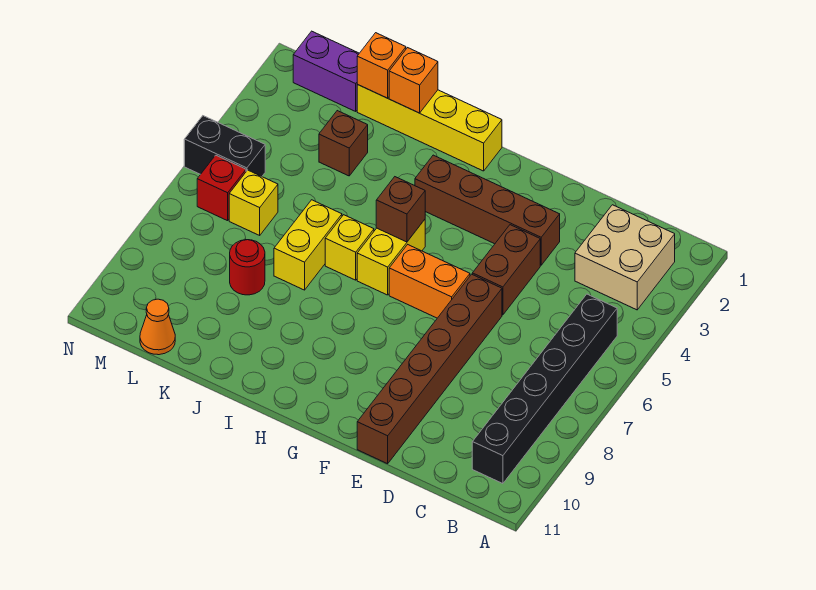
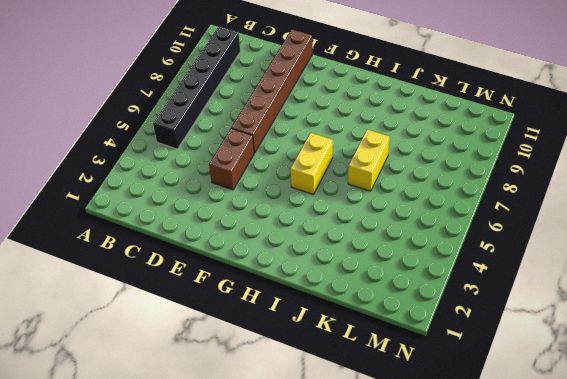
none -> tan brick B2:C3 level 1
none -> brown brick E3:H3 level 1
none -> orange brick F6:G6 level 1

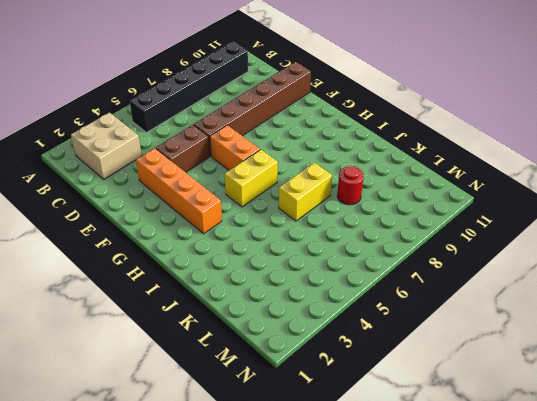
orange brick E3:H3 level 1 -> brown brick E3:H3 level 1
none -> yellow brick H1:K1 level 1
none -> yellow brick I6 level 1
none -> brown brick K3 level 1

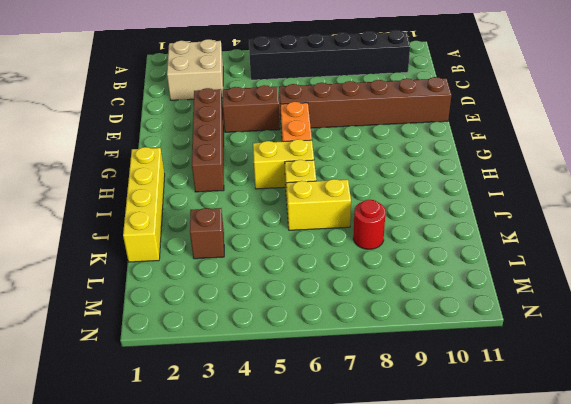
none -> purple brick L1:M1 level 1
none -> yellow brick L6 level 1
none -> orange cone L11 level 1

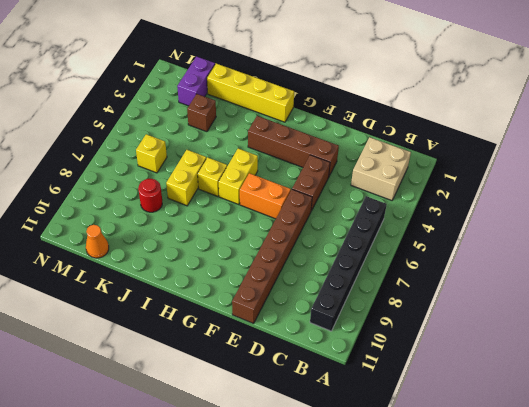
purple brick L1:L2 level 1 -> purple brick L1:M1 level 1
none -> black brick M5:N5 level 1
none -> red brick M6 level 1
none -> brown brick H5 level 2

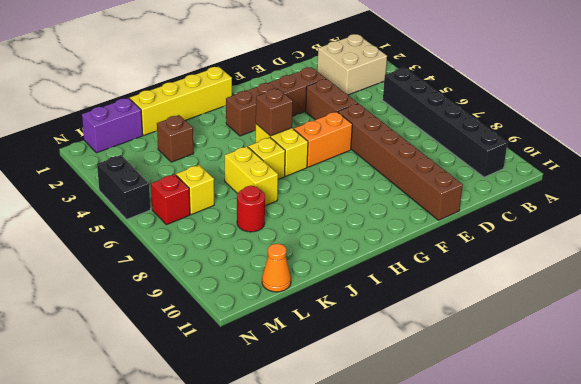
black brick N4:N5 level 1 -> black brick M5:N5 level 1
none -> orange brick J1 level 2
none -> orange brick K1 level 2

